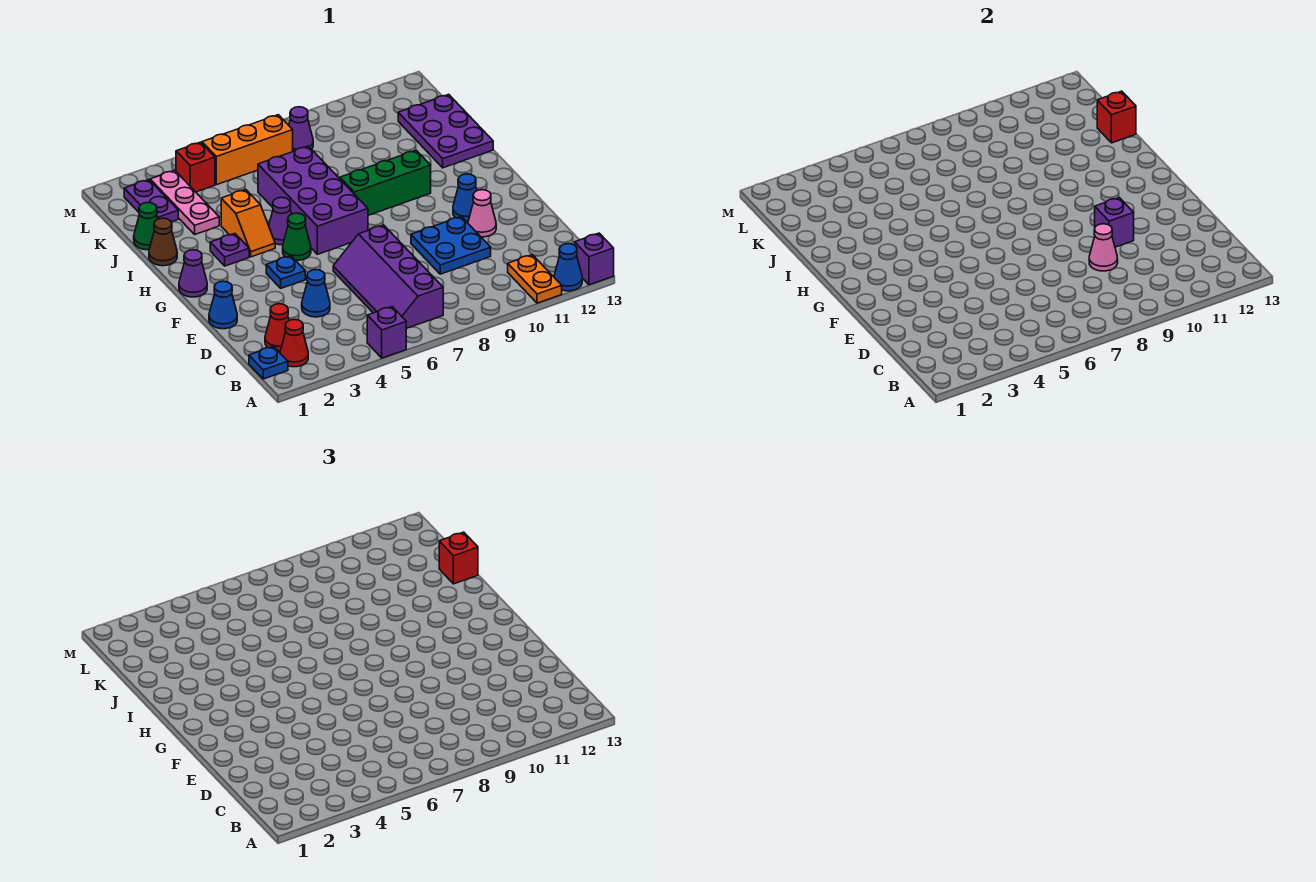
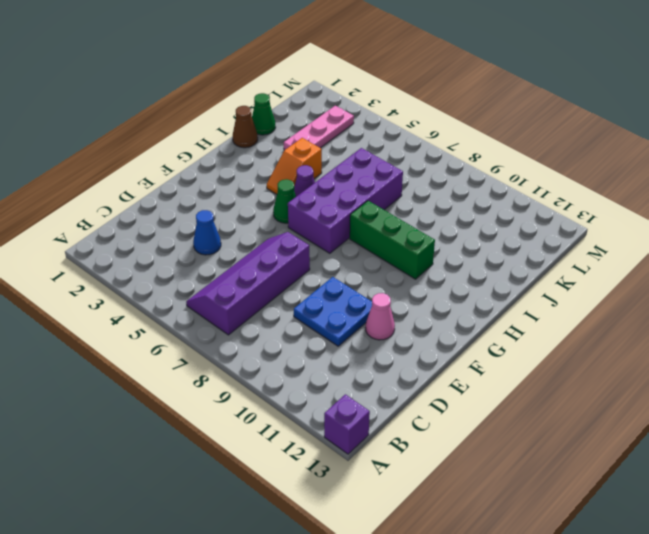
none -> purple brick A5 level 1
none -> orange plate A11:B11 level 1
none -> blue cone A12 level 1
none -> blue plate B1 level 1

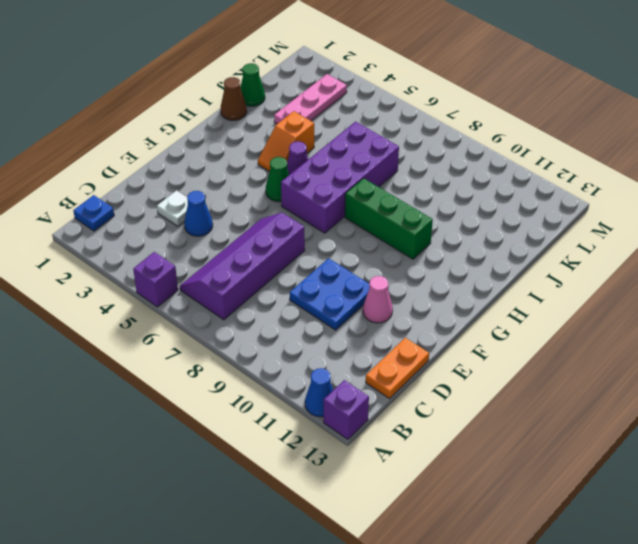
orange plate C13:D13 level 1 -> orange plate A11:B11 level 1
white plate D3 level 1 -> none
none -> red cone B2 level 1
none -> red cone C2 level 1
none -> blue cone E1 level 1
none -> blue plate F4 level 1

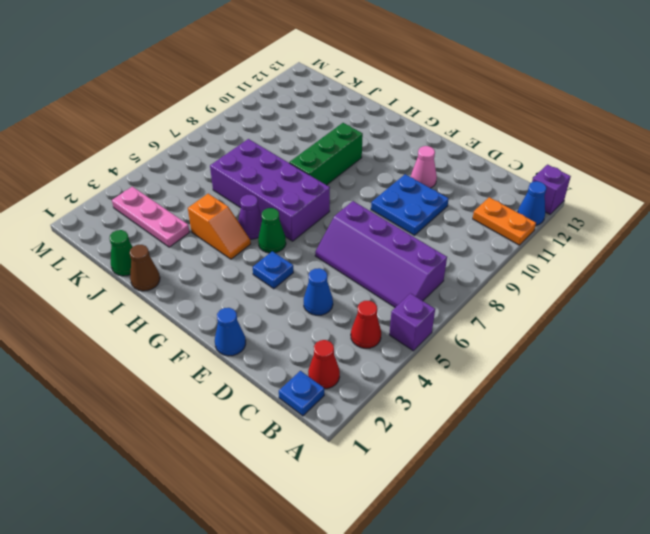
red cone B4 level 1 -> red cone C2 level 1
none -> blue cone F11 level 1
none -> purple cone G1 level 1
none -> purple plate H3 level 1
none -> purple plate I12:K13 level 1

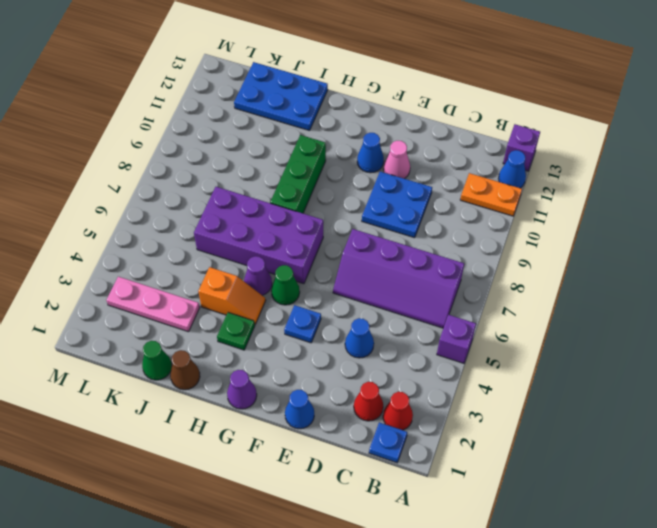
green plate H3 level 1 -> purple plate H3 level 1
blue plate I12:K13 level 1 -> purple plate I12:K13 level 1
none -> purple plate K2:L2 level 1
none -> red brick L4 level 1
none -> orange brick L5:L7 level 1
none -> purple cone L8 level 1

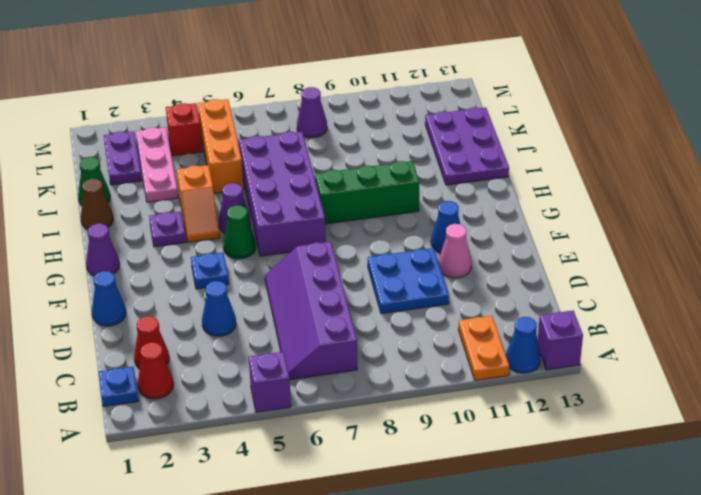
orange brick J5:L5 level 1 -> orange brick L5:L7 level 1
none -> pink cone D9 level 2
none -> purple brick E10 level 2
none -> red brick J13 level 2
none -> red brick J13 level 3

